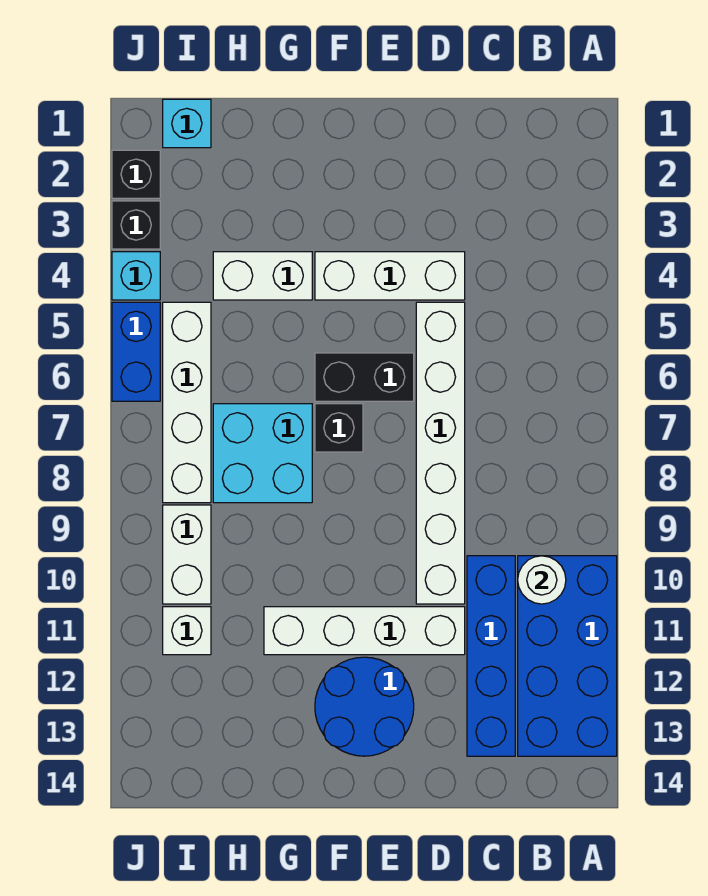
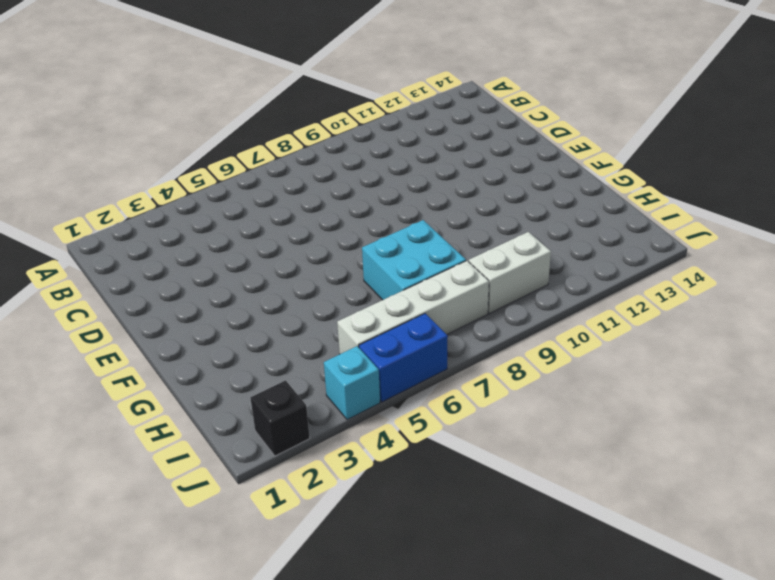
none -> blue brick A10:B13 level 1
none -> blue brick C10:C13 level 1
none -> white brick D4:F4 level 1

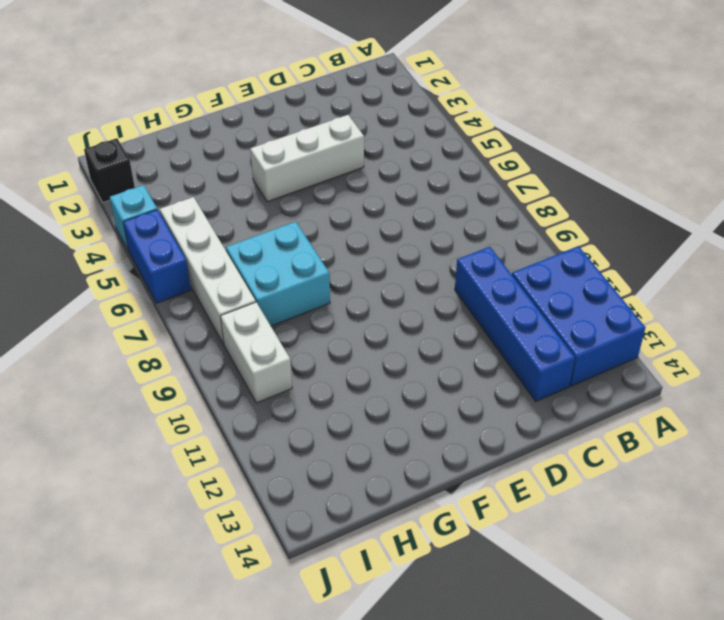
blue brick A11:B13 level 1 -> blue brick A10:B13 level 1
none -> white brick D5:D10 level 1
none -> white brick D11:G11 level 1
none -> black brick E6:F6 level 1

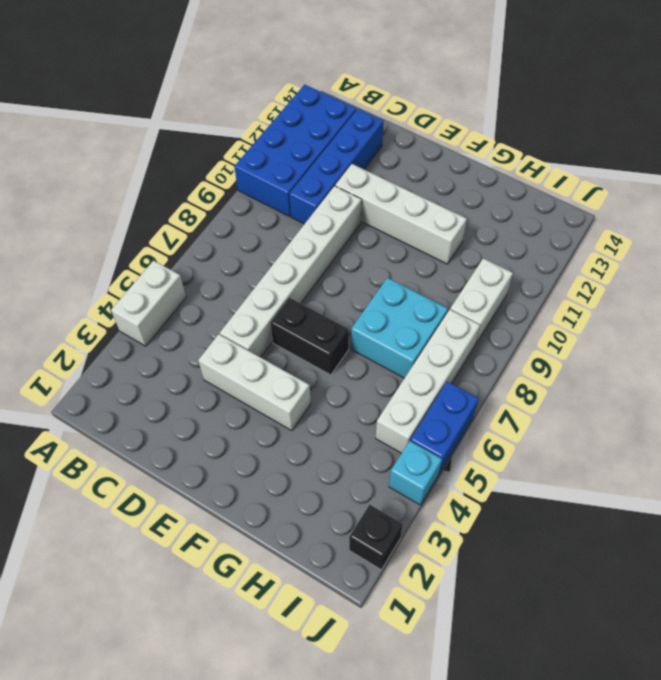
white brick A4:A5 level 1 -> white brick G4:H4 level 1
none -> blue round brick E12:F13 level 1
none -> black brick F7 level 1
none -> cyan brick I1 level 1

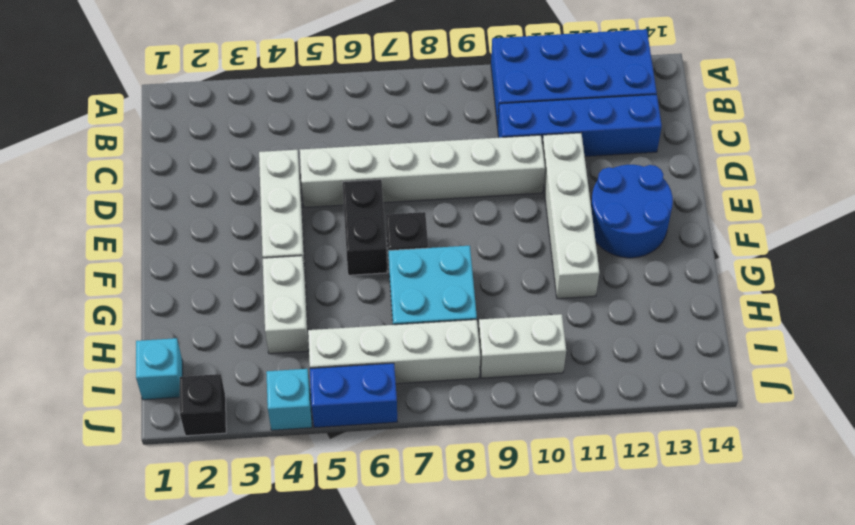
none -> white brick I11 level 1
none -> black brick J3 level 1
none -> white round brick B10 level 2

